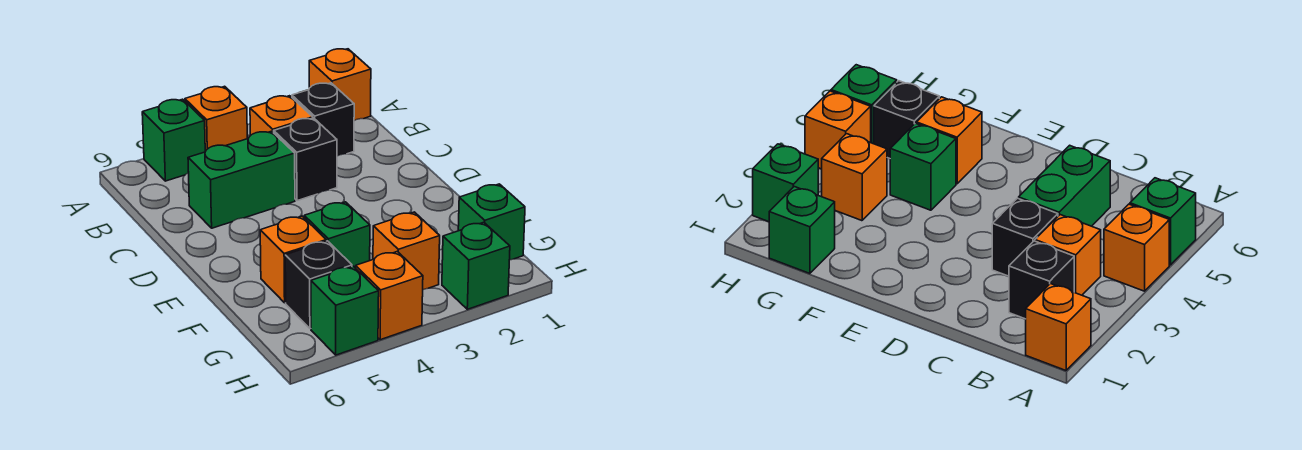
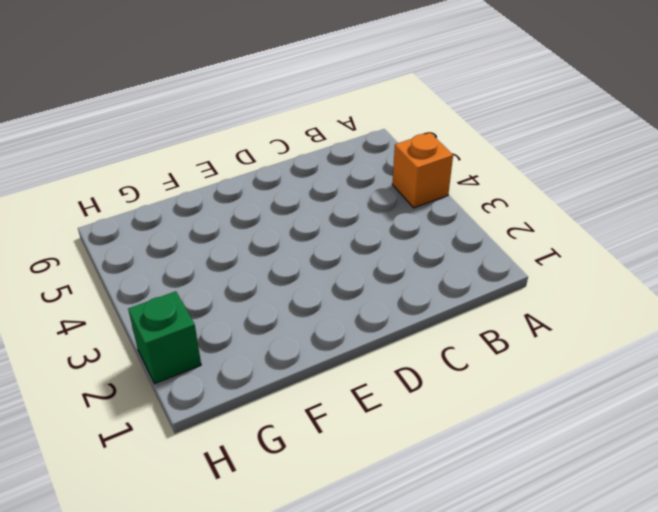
none -> orange brick A1 level 1
none -> green brick A5 level 1
none -> black brick B2 level 1

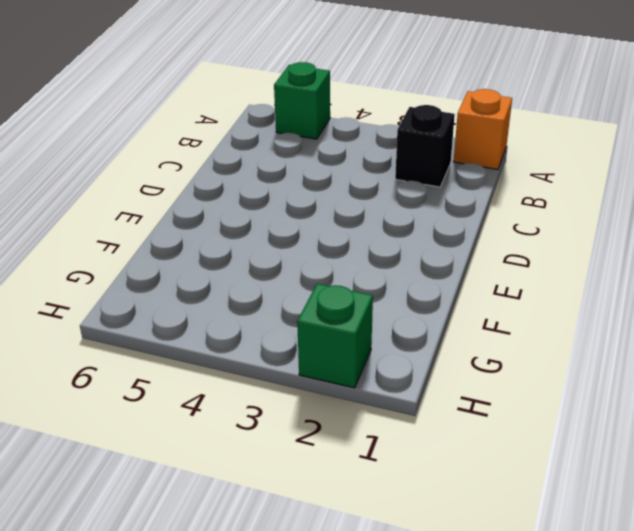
none -> orange brick A4 level 1
none -> orange brick B3 level 1
none -> black brick C3 level 1

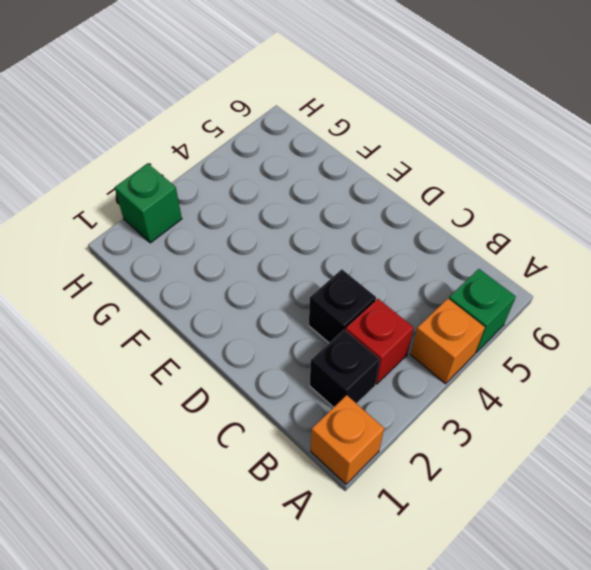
red brick B3 level 1 -> orange brick B3 level 1
none -> green brick C4:C5 level 1
none -> green brick F4 level 1
none -> orange brick F5 level 1

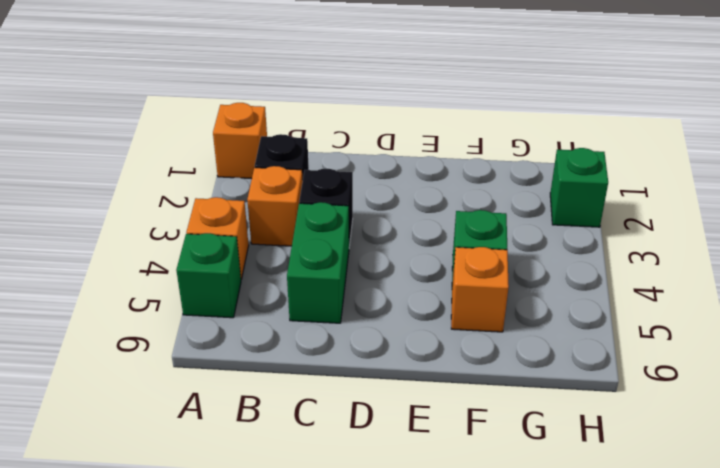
none -> green brick G1 level 1
none -> orange brick G3 level 1
none -> black brick G5 level 1

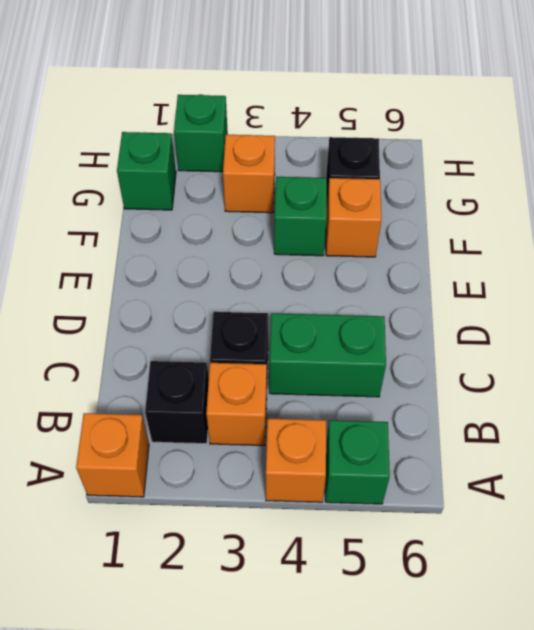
none -> orange brick H4 level 1
none -> green brick H5 level 1

